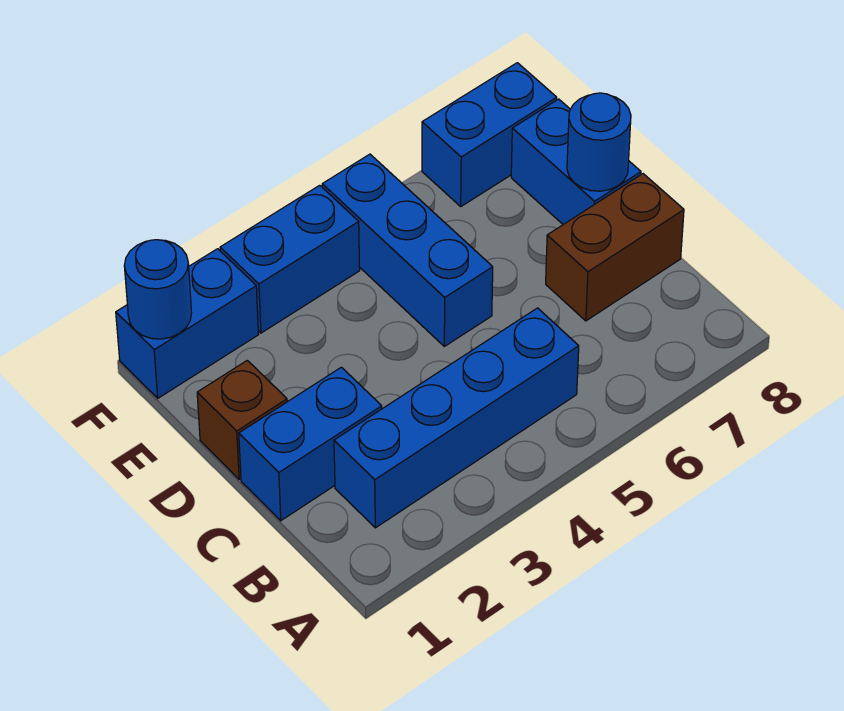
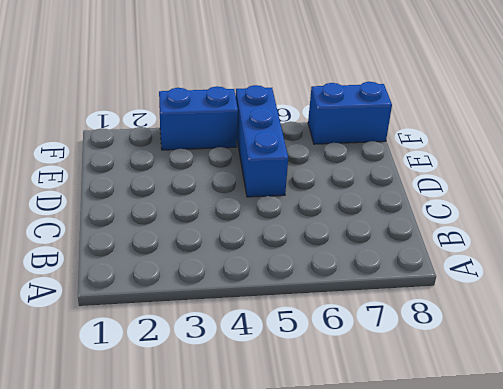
none -> blue brick B2:B5 level 1
none -> blue brick C1:C2 level 1

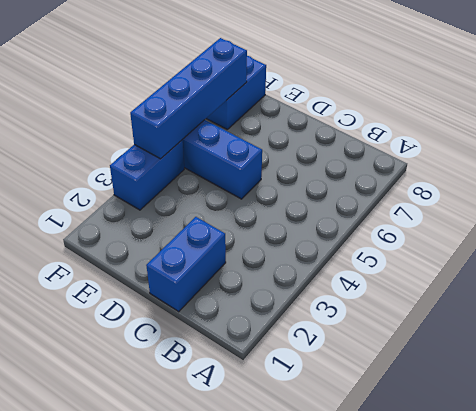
blue brick F4:F7 level 2 -> blue brick B2:B5 level 1
none -> brown brick C7:C8 level 1
none -> brown brick D1 level 1

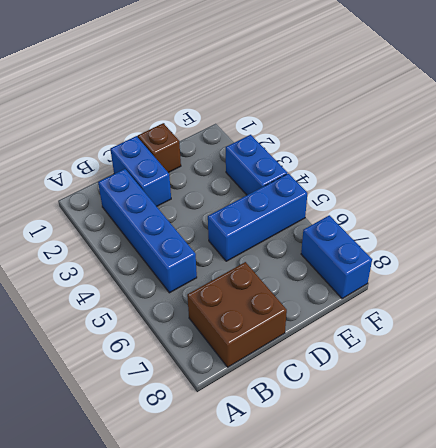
brown brick B7:C8 level 1 -> brown brick C7:C8 level 1
none -> blue brick D8:E8 level 1
none -> blue brick F1:F2 level 1

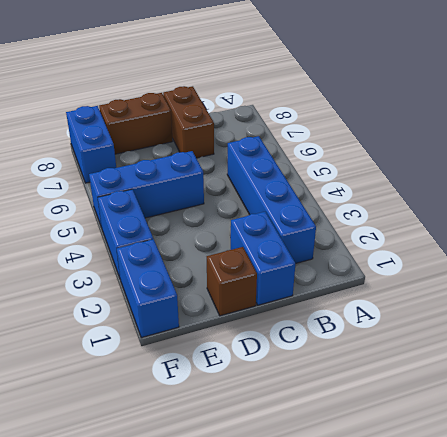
brown brick D8:E8 level 1 -> blue brick D8:E8 level 1
none -> blue round brick D8 level 2
none -> blue round brick F1 level 2

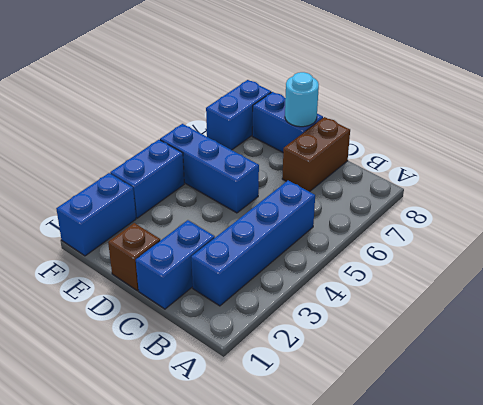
cyan round brick D8 level 2 -> blue round brick D8 level 2
none -> blue round brick F1 level 2

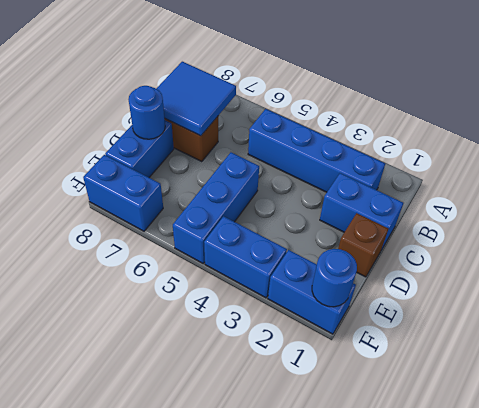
blue tile B7:C8 level 2 -> none

